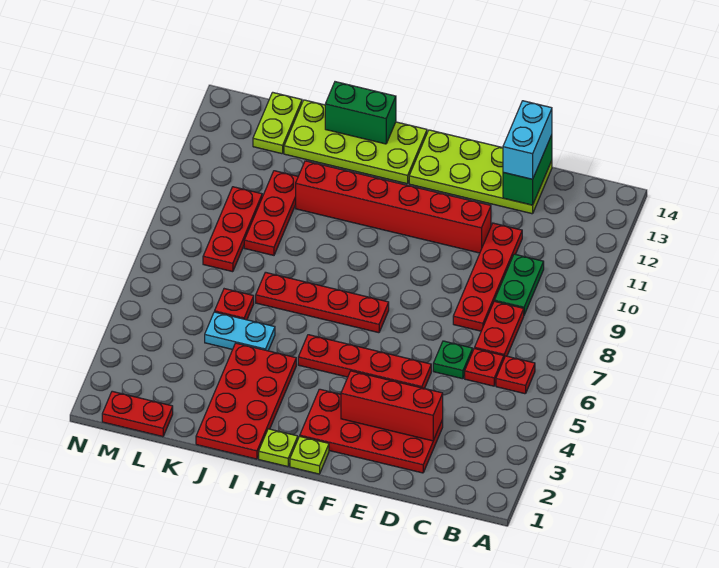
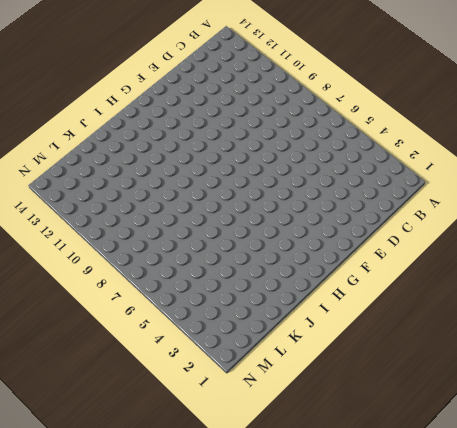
none -> red plate B6 level 1
none -> red plate C6 level 1
none -> red plate C7:C8 level 1

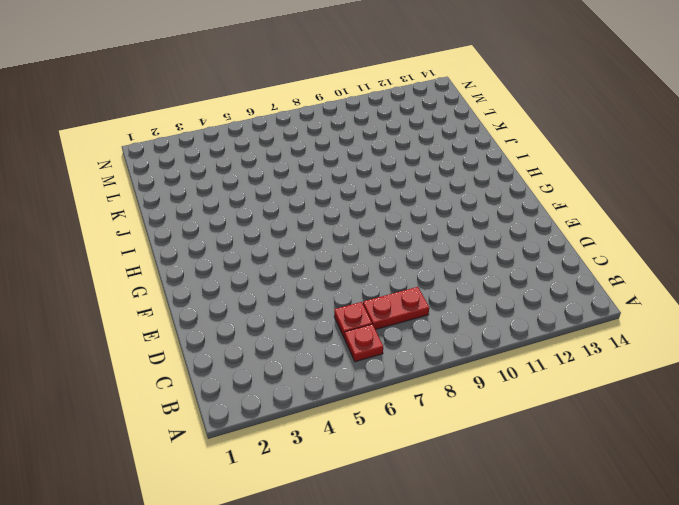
none -> green plate C9:C10 level 1
none -> red plate D2:G3 level 1
none -> green plate D6 level 1

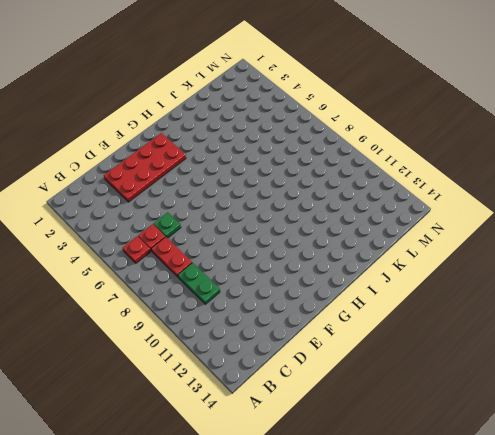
none -> red plate D8:D11 level 1
none -> lime plate D13:G14 level 1
none -> red plate E5:H5 level 1

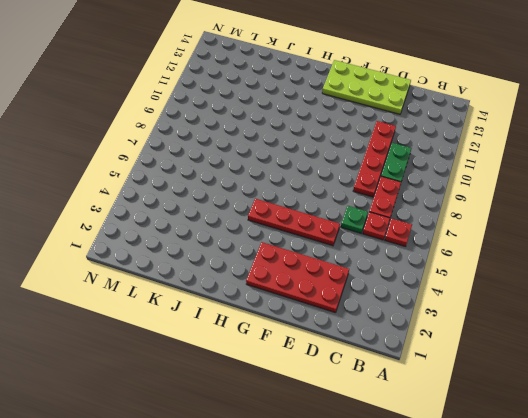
none -> red brick E11:J11 level 1
none -> lime plate G1 level 1
none -> red plate G7:J7 level 1

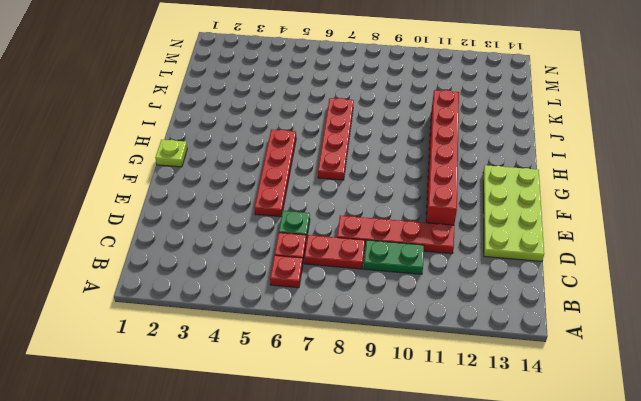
none -> red plate D2:G3 level 1
none -> lime plate H1 level 1
none -> lime plate H13:K14 level 1

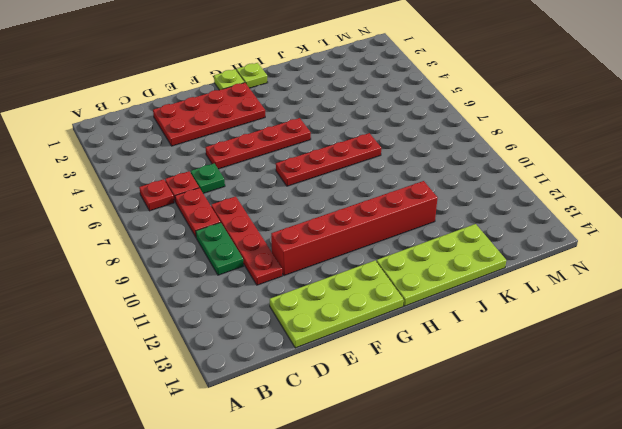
none -> red plate I1:J4 level 1
none -> cyan plate J5:K5 level 1
none -> red plate K6 level 1

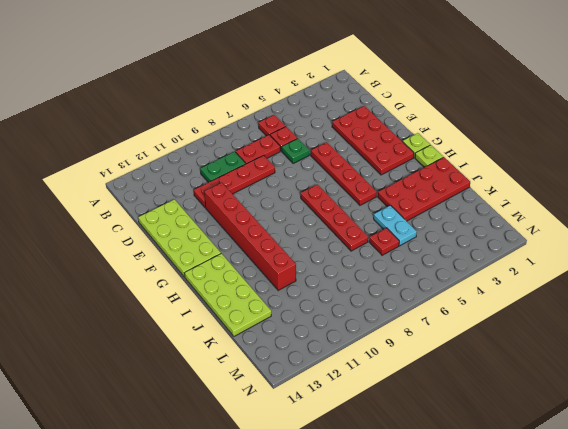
none -> red plate K9:K11 level 1
none -> red plate L1:M1 level 1
none -> red plate L8:L10 level 1

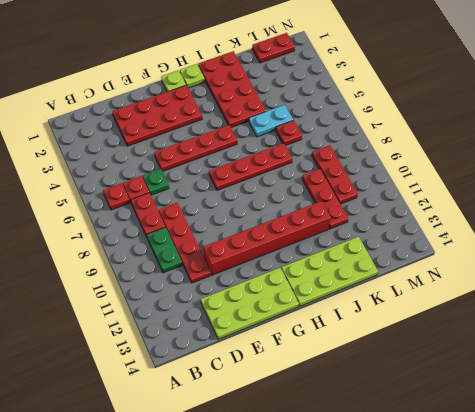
none -> lime plate L13:L14 level 1
none -> red brick D3:F3 level 2
none -> green brick D13:D14 level 2

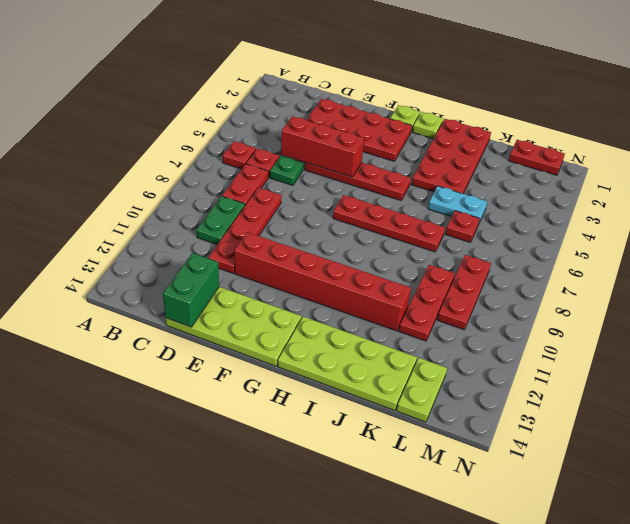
red brick D5:F5 level 2 -> red brick D3:F3 level 2
none -> green brick I14:J14 level 2
none -> cyan brick D13:D14 level 3

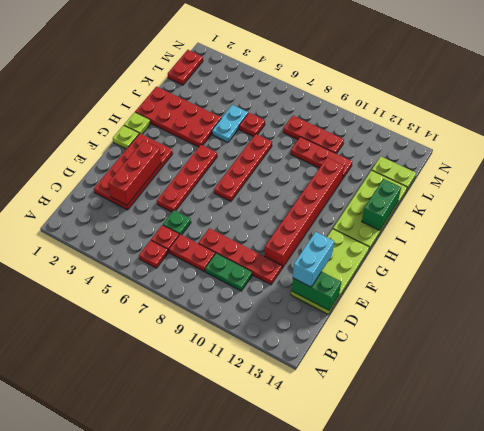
cyan brick D13:E13 level 3 -> cyan brick D13:D14 level 3

